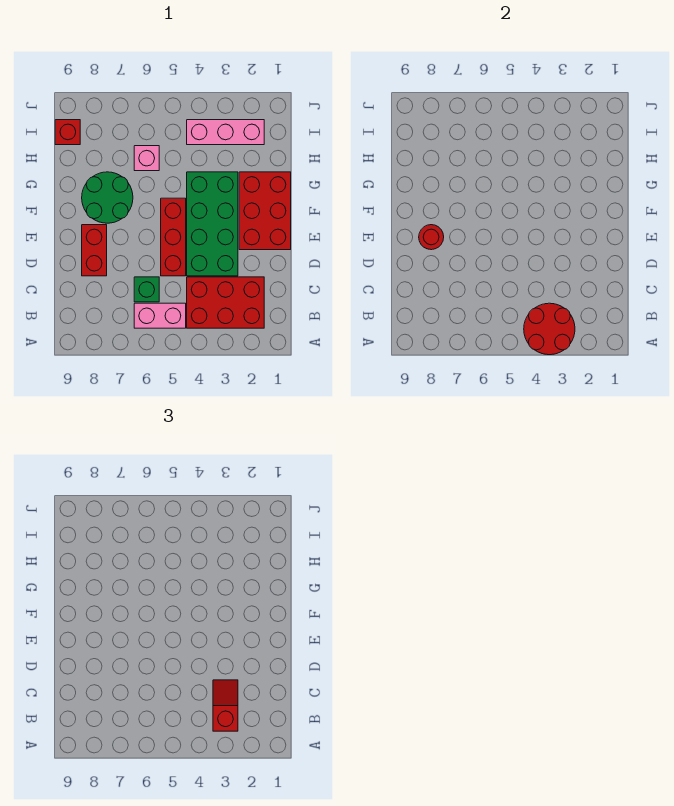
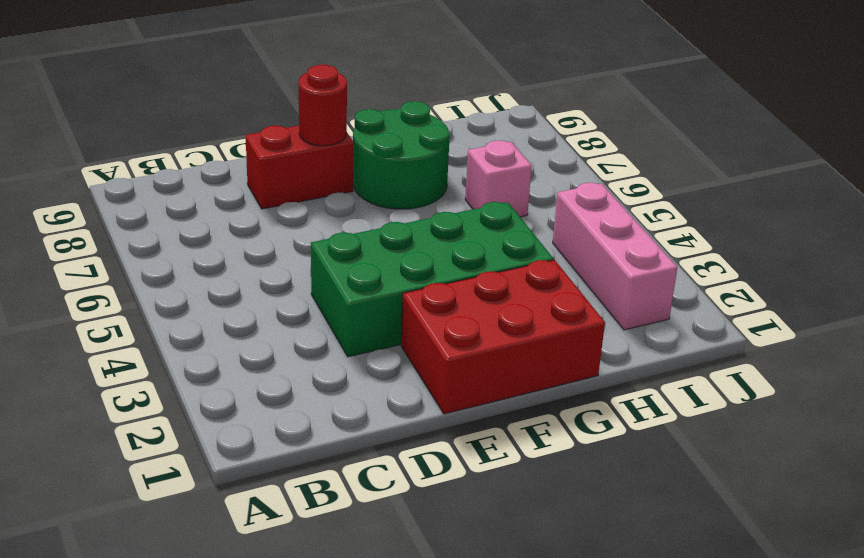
none -> red brick B2:C4 level 1
none -> pink brick B5:B6 level 1
none -> green brick C6 level 1

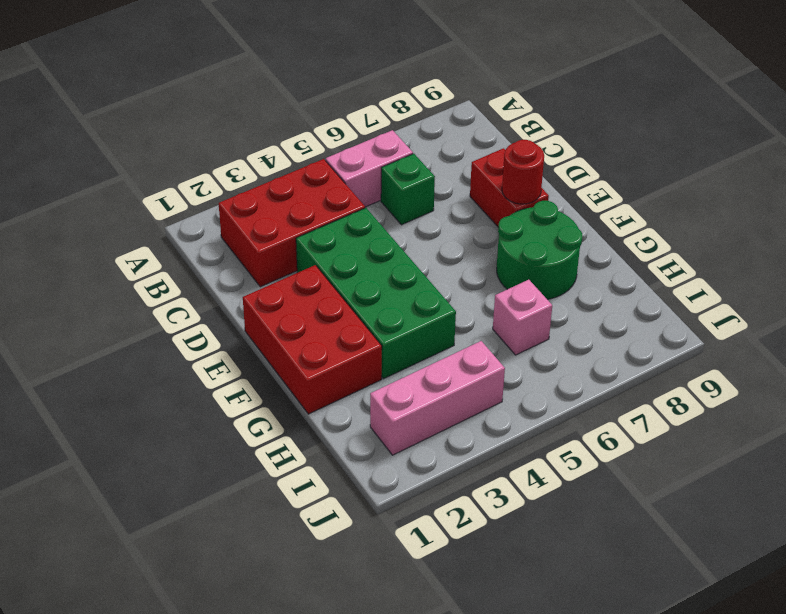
none -> red brick D5:F5 level 1
none -> red brick I9 level 1
none -> red round brick A3:B4 level 2

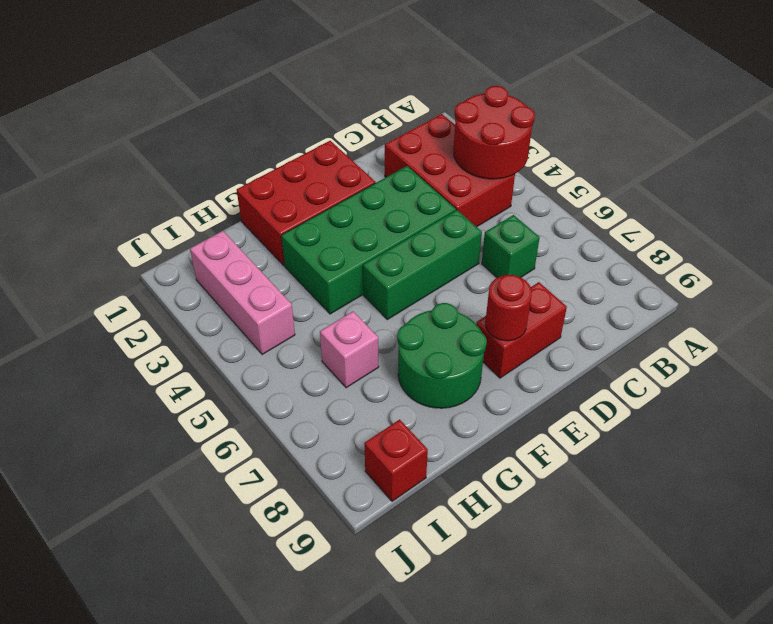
green brick D5:F5 level 1 -> red brick D5:F5 level 1
none -> pink brick B5:B6 level 1
none -> red slope B3:C3 level 3 top B

